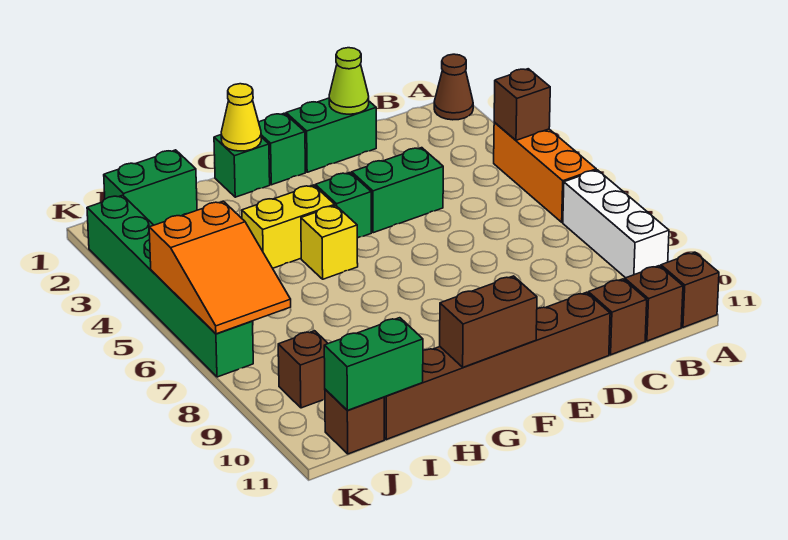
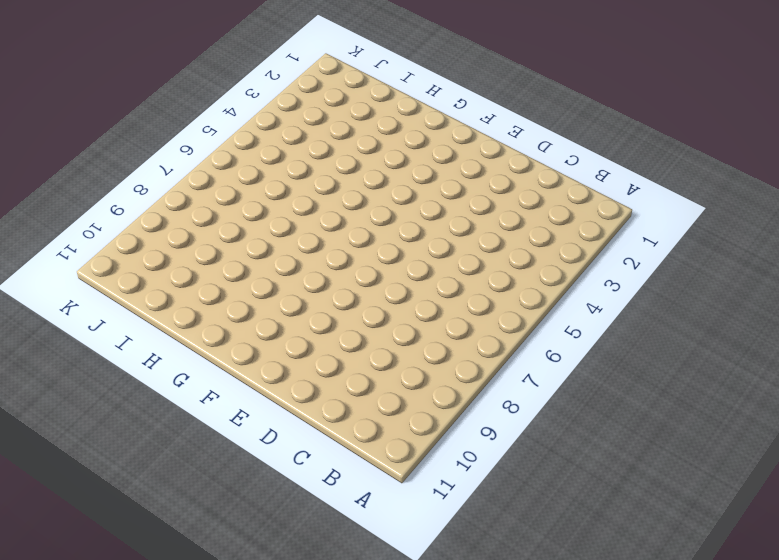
none -> brown cone A1 level 1
none -> orange brick A4:A6 level 1
none -> white brick A7:A9 level 1

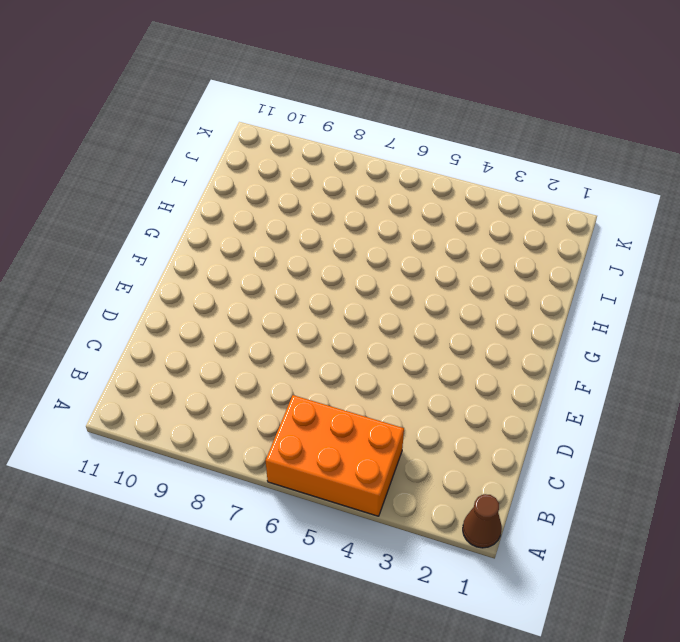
orange brick A4:B6 level 1 -> orange brick A4:A6 level 1
none -> white brick A7:A9 level 1
none -> brown brick A11 level 1
none -> brown brick B11 level 1

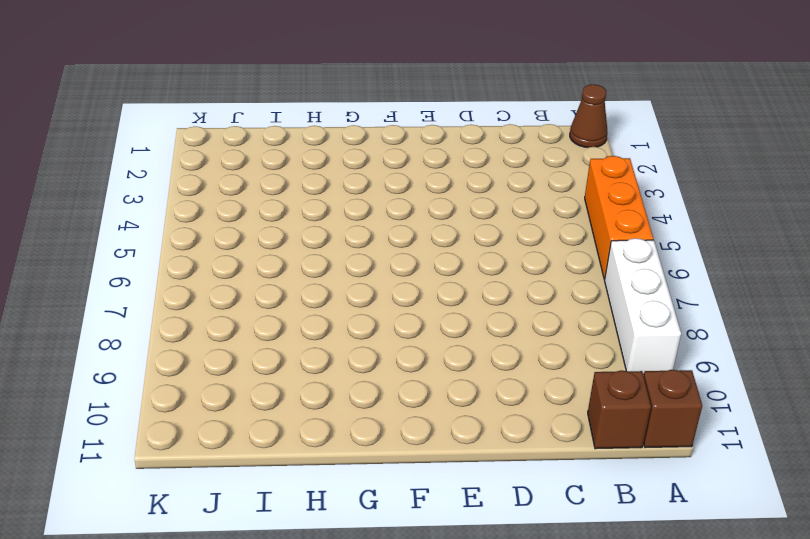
none -> brown brick C11 level 1
none -> green brick D1:E1 level 1
none -> green brick D4:E4 level 1

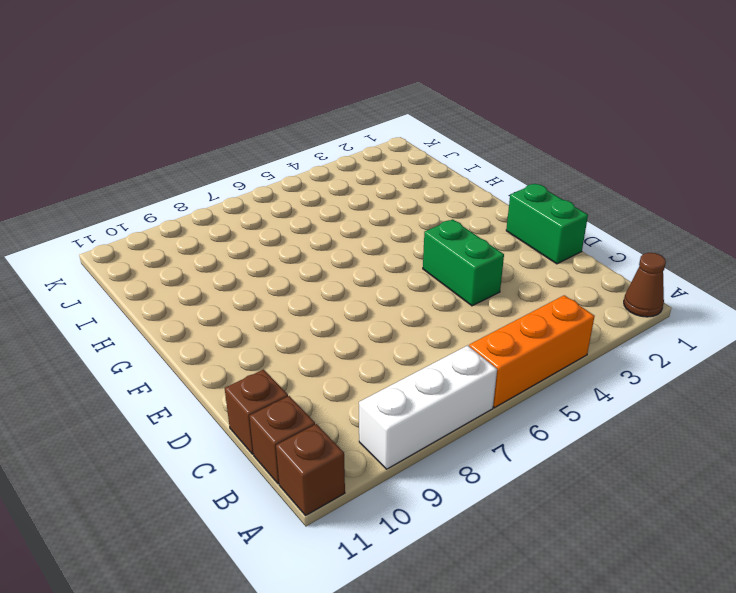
none -> brown brick D11:I11 level 1
none -> green brick F1 level 1
none -> green brick F4 level 1

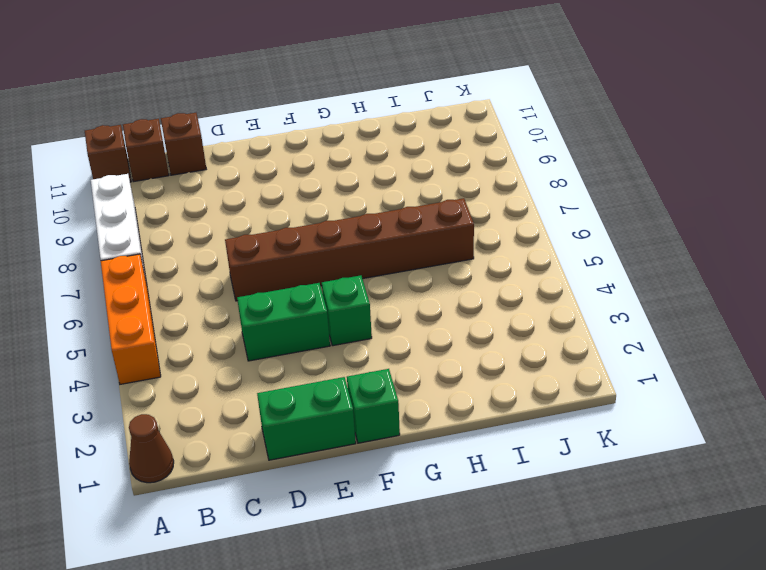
brown brick D6:I6 level 1 -> brown brick D11:I11 level 1
none -> green brick G1 level 1
none -> yellow brick G4:H4 level 1
none -> yellow brick G5 level 1

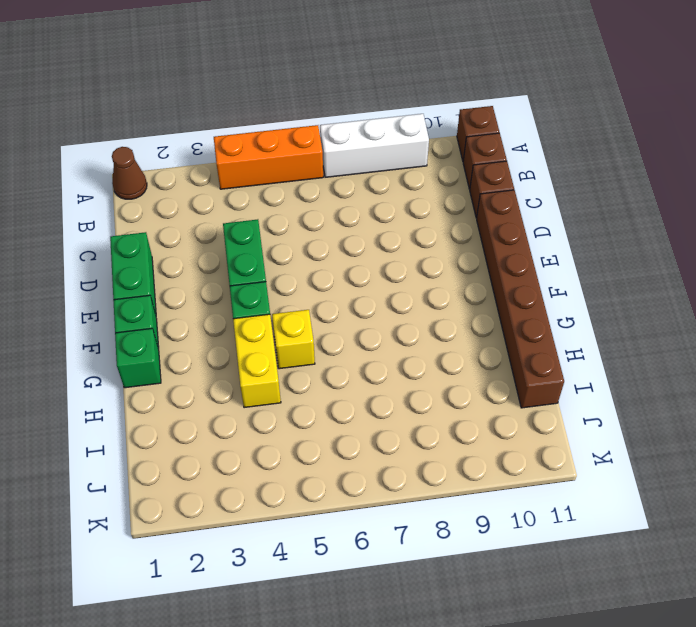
none -> green brick I1:J1 level 1
none -> brown brick J9 level 1
none -> brown brick J11 level 1

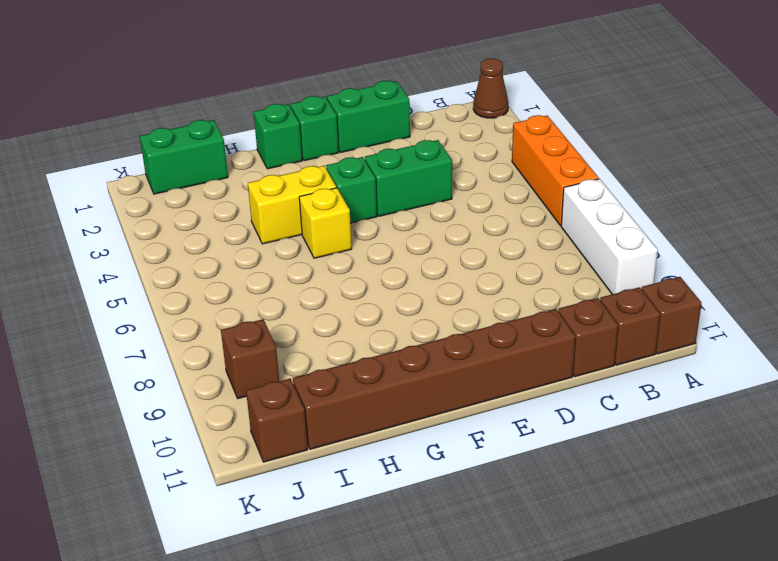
none -> green brick K2:K7 level 1
none -> brown brick A4 level 2
none -> lime cone D1 level 2

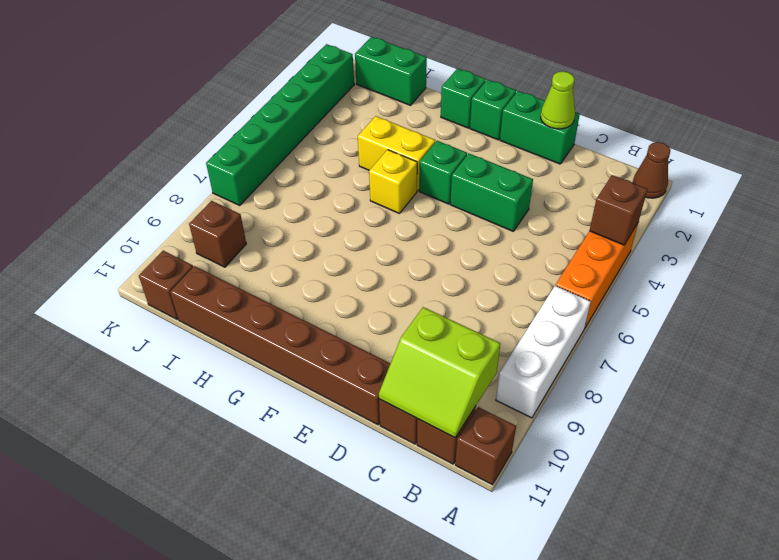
lime slope B10:C11 level 2 top 10 -> none
none -> brown brick F11:G11 level 2
none -> yellow cone G1 level 2
none -> green brick I11:J11 level 2

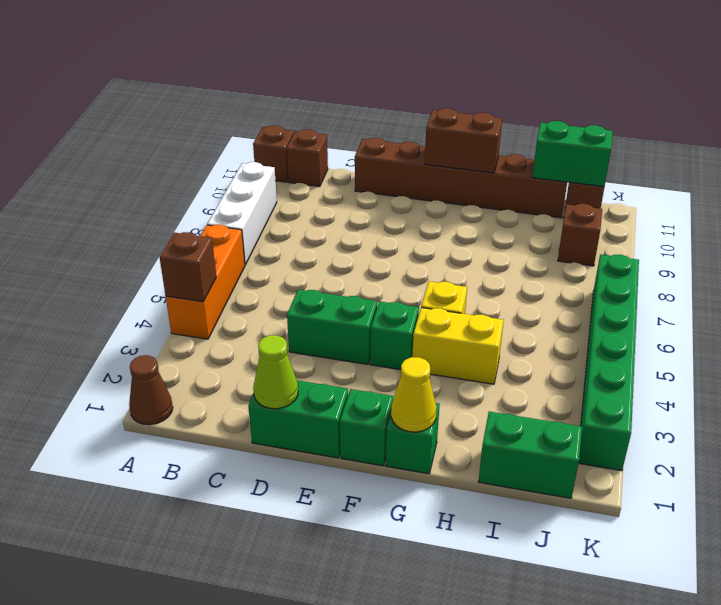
none -> brown brick C11 level 1
none -> orange slope J5:K7 level 2 top 5

